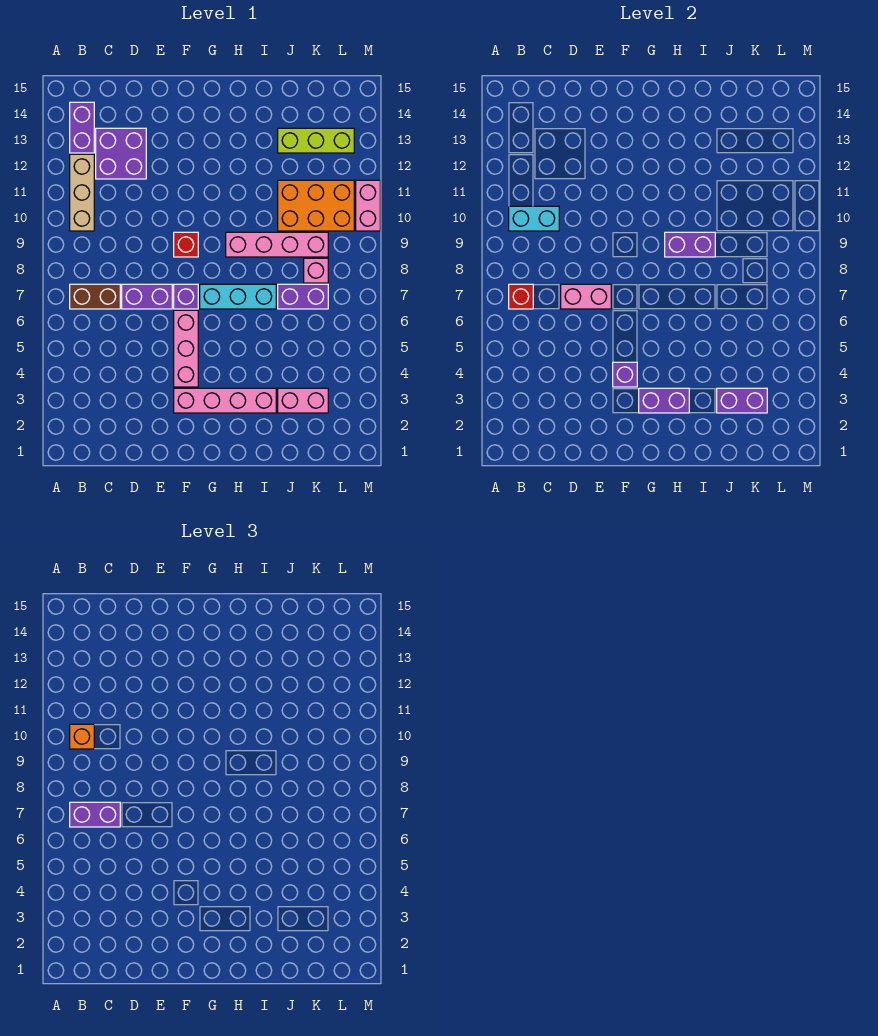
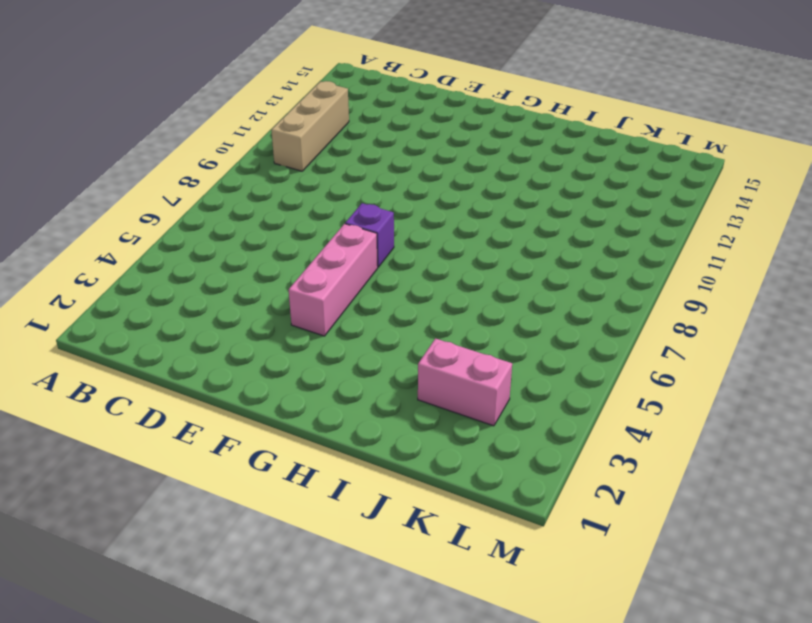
none -> brown brick B7:C7 level 1
none -> purple brick B13:B14 level 1
none -> purple brick C12:D13 level 1

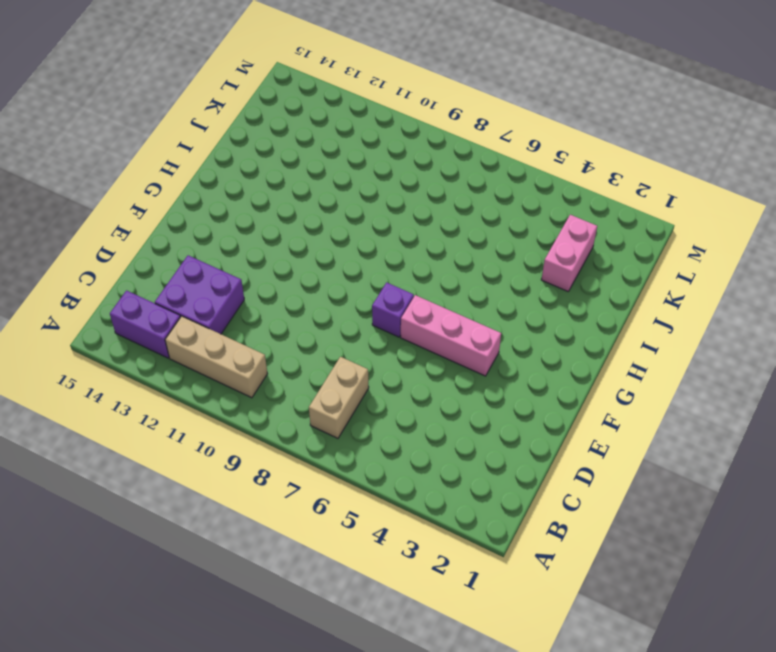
tan brick B7:C7 level 1 -> brown brick B7:C7 level 1
none -> purple brick D7:E7 level 1
none -> pink brick F3:I3 level 1
none -> red brick F9 level 1

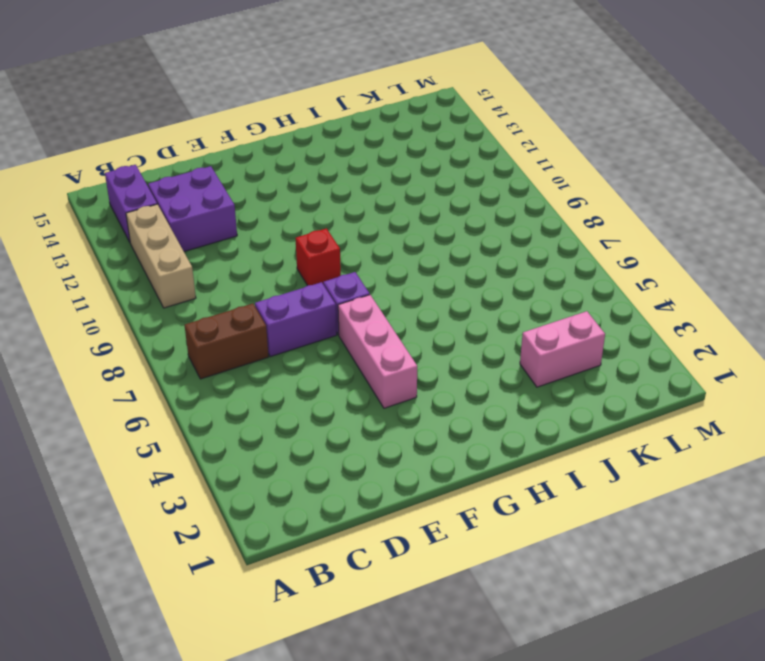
none -> pink brick F3:I3 level 1
none -> cyan brick G7:I7 level 1
none -> pink brick H9:K9 level 1

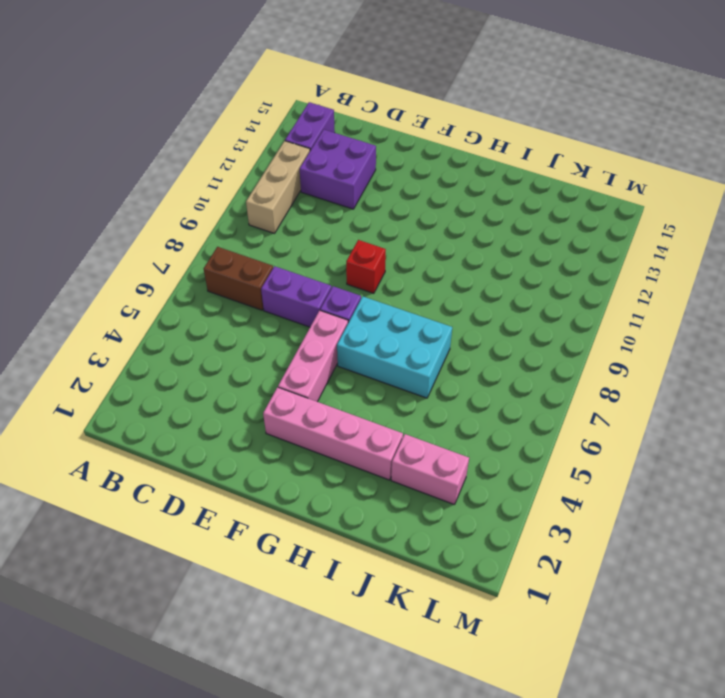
cyan brick G6:I7 level 1 -> cyan brick G7:I7 level 1
none -> pink brick H9:K9 level 1
none -> purple brick J7:K7 level 1
none -> orange brick J10:L11 level 1

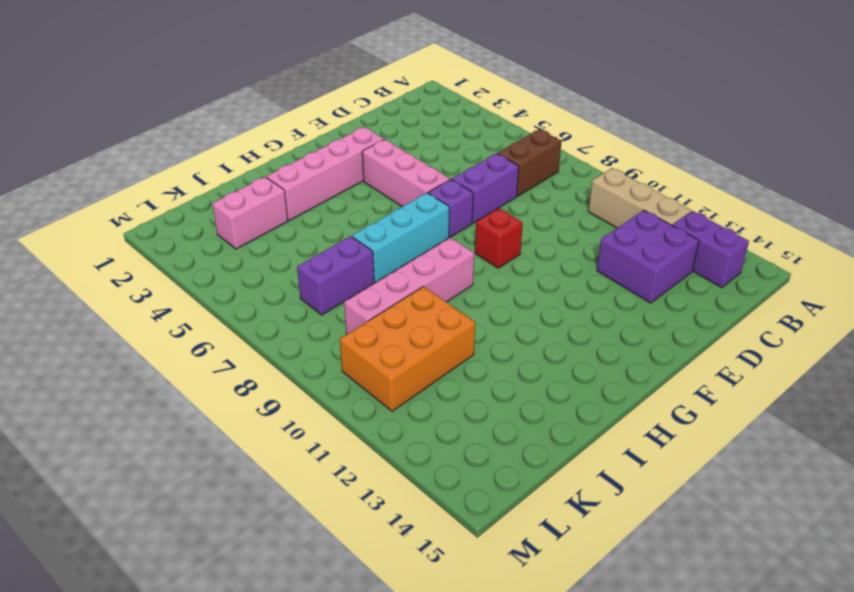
none -> lime brick J13:L13 level 1
none -> pink brick K8 level 1
none -> pink brick M10:M11 level 1

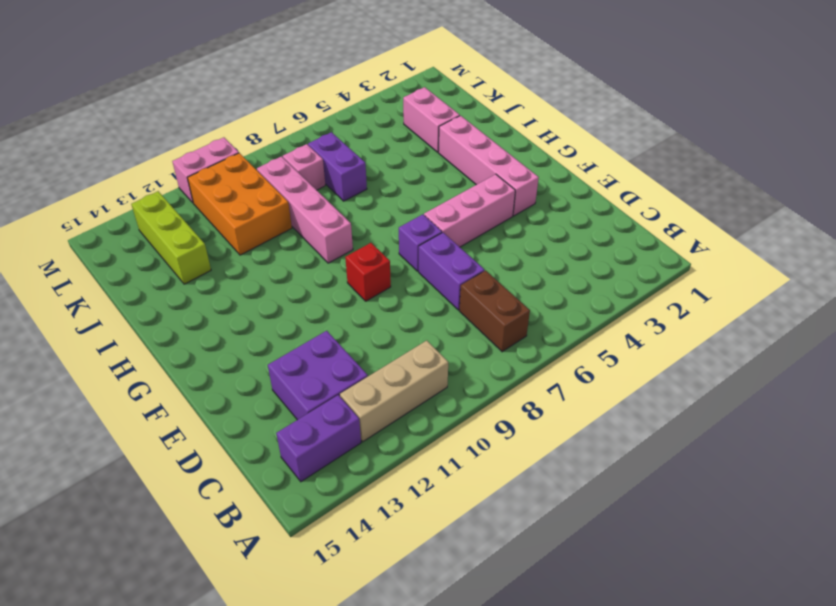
none -> cyan brick G7:I7 level 1
none -> red brick B7 level 2
none -> cyan brick B10:C10 level 2

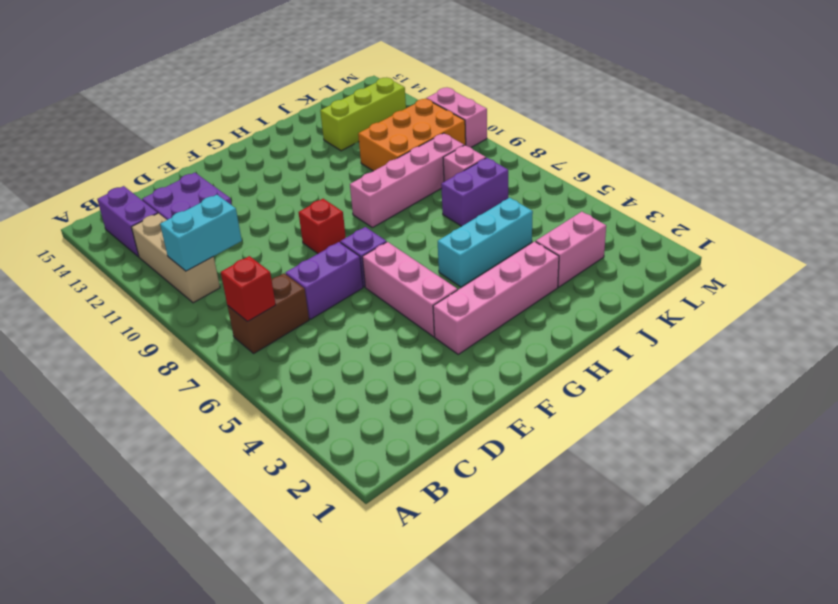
cyan brick H5:J5 level 1 -> cyan brick G7:I7 level 1
none -> pink brick D7:E7 level 2
none -> purple brick F4 level 2
none -> purple brick G3:H3 level 2

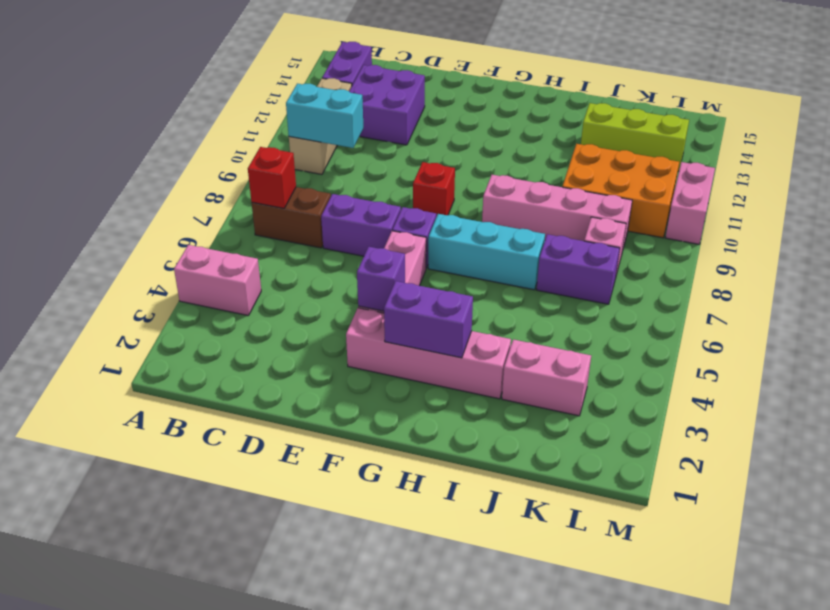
pink brick A4:B4 level 1 -> pink brick D7:E7 level 2
none -> purple brick H9:I9 level 2
none -> purple brick J3:K3 level 2
none -> purple brick B7:C7 level 3

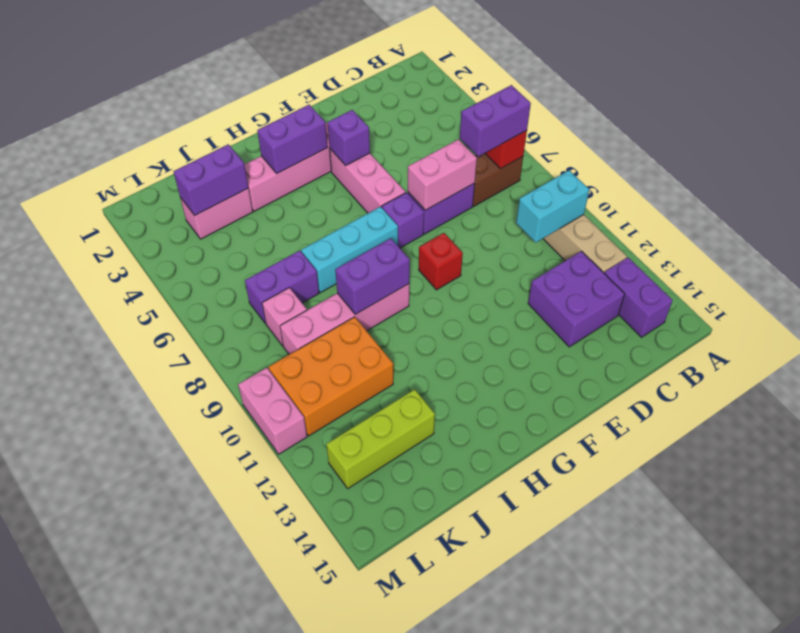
none -> orange brick B10 level 3

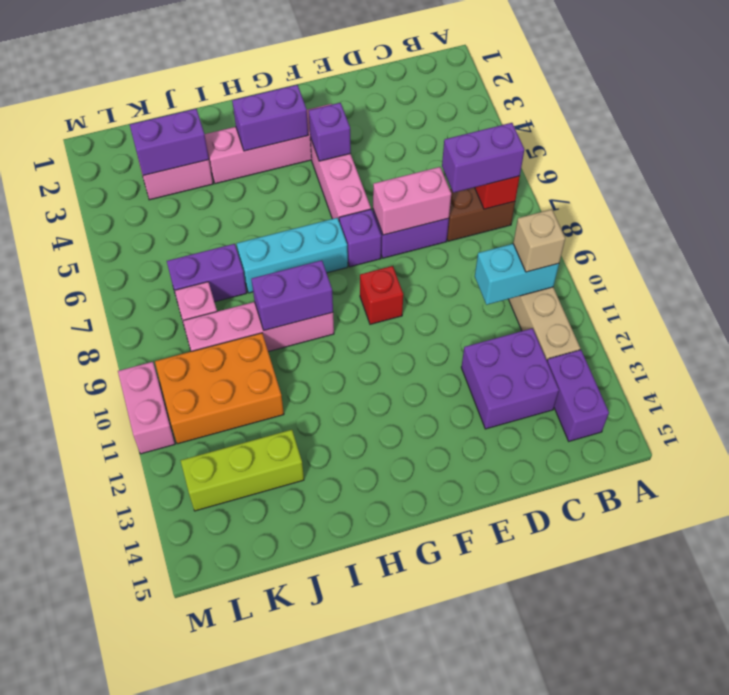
tan brick B10 level 3 -> orange brick B10 level 3

